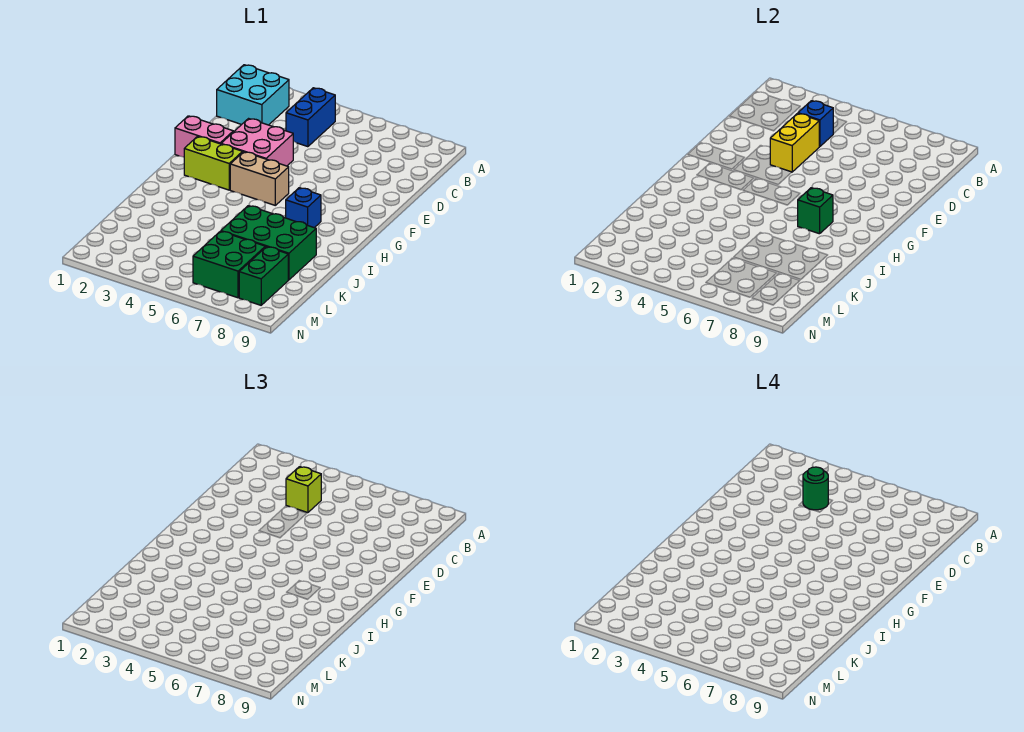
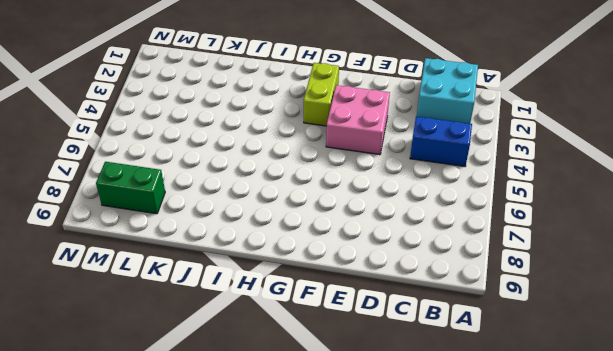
none -> pink brick F1:F2 level 1
none -> tan brick G4:G5 level 1
none -> blue brick H7 level 1

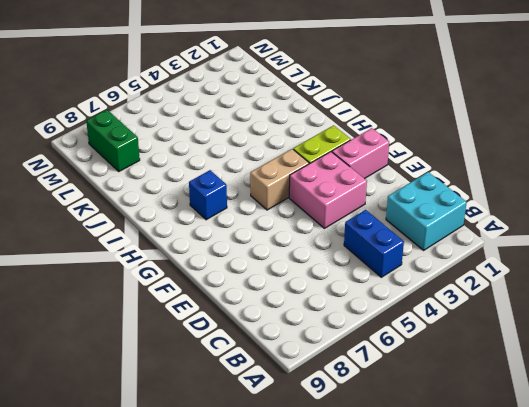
none -> green brick J6:K8 level 1
none -> green brick L6:M7 level 1
none -> blue brick C4 level 2

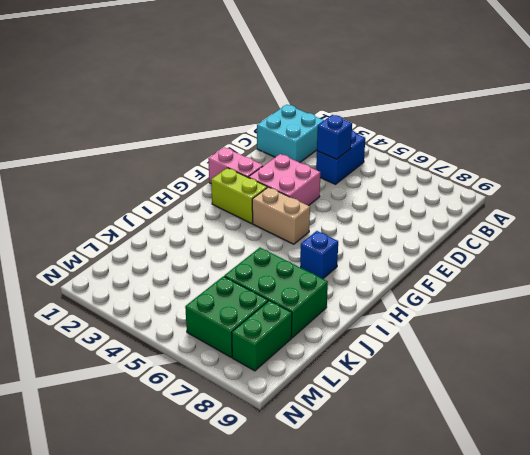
none -> yellow brick D4:E4 level 2
none -> green brick H7 level 2
none -> lime brick C4 level 3

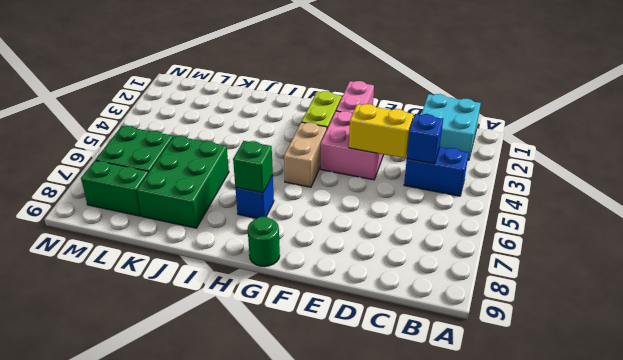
green round brick G9 level 1 -> green round brick C4 level 4
none -> lime brick C4 level 3

